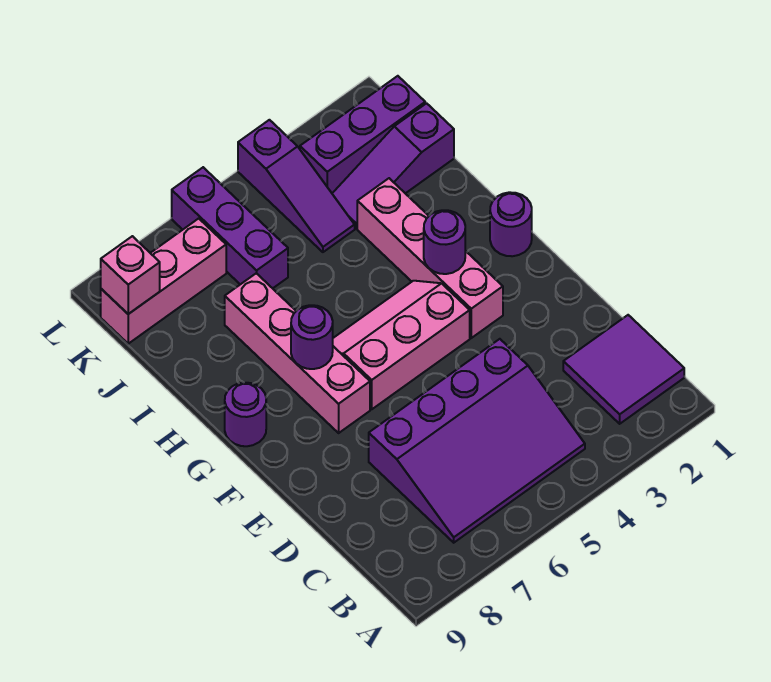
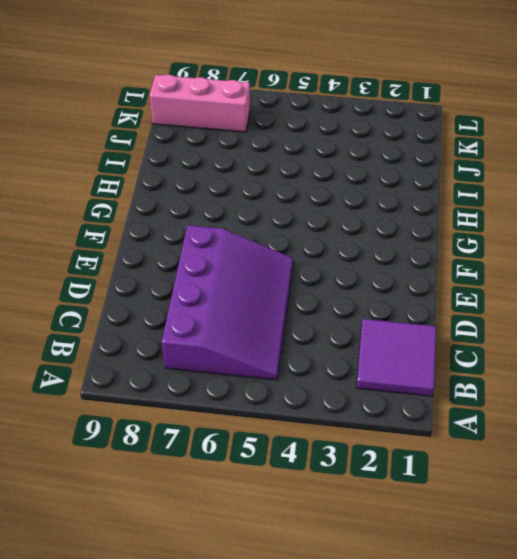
purple slope B5:E7 level 1 top 7 -> purple slope B4:D7 level 1 top D
none -> pink brick F3:I3 level 1
none -> pink slope F4:G6 level 1 top F
none -> pink brick F7:I7 level 1

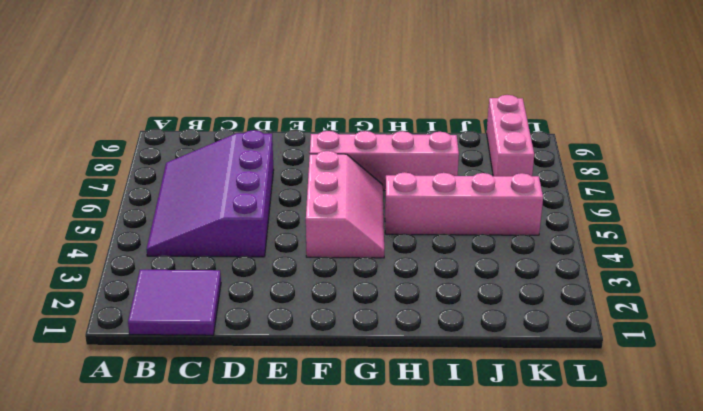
pink brick H5:K5 level 1 -> pink brick F3:I3 level 1
none -> purple round brick G1 level 1
none -> purple round brick G9 level 1
none -> purple slope J1:J3 level 1 top 1

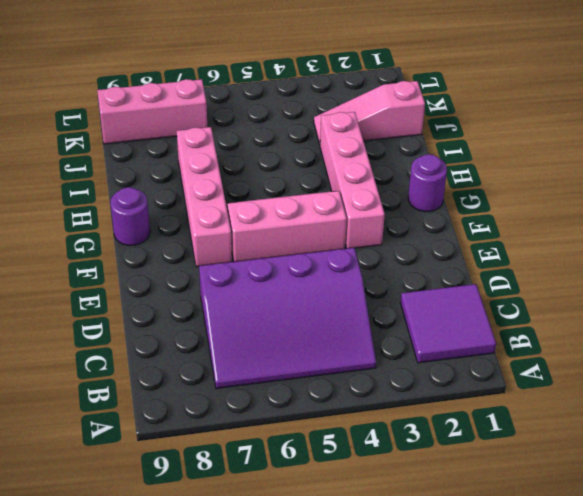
pink slope J1:J3 level 1 top 1 -> purple slope J1:J3 level 1 top 1
none -> purple slope J4:L4 level 1 top L
none -> purple brick J6:L6 level 1
none -> purple brick K1:K3 level 1

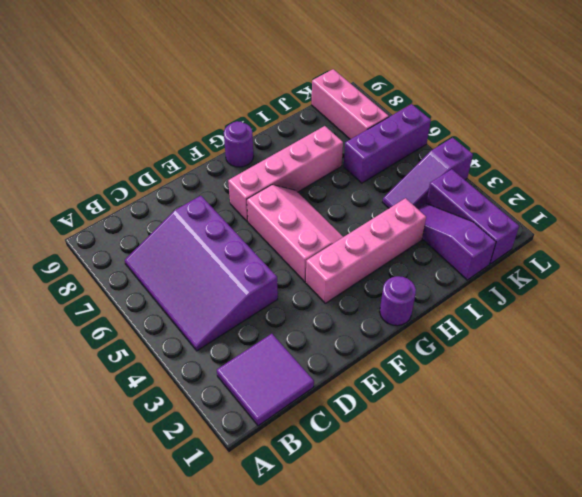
none -> purple round brick G3 level 2
none -> purple round brick G7 level 2
none -> pink brick K9 level 2

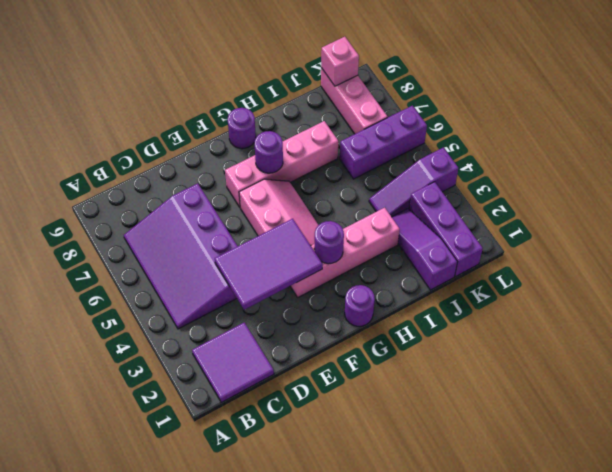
purple tile D3:F4 level 2 -> none

